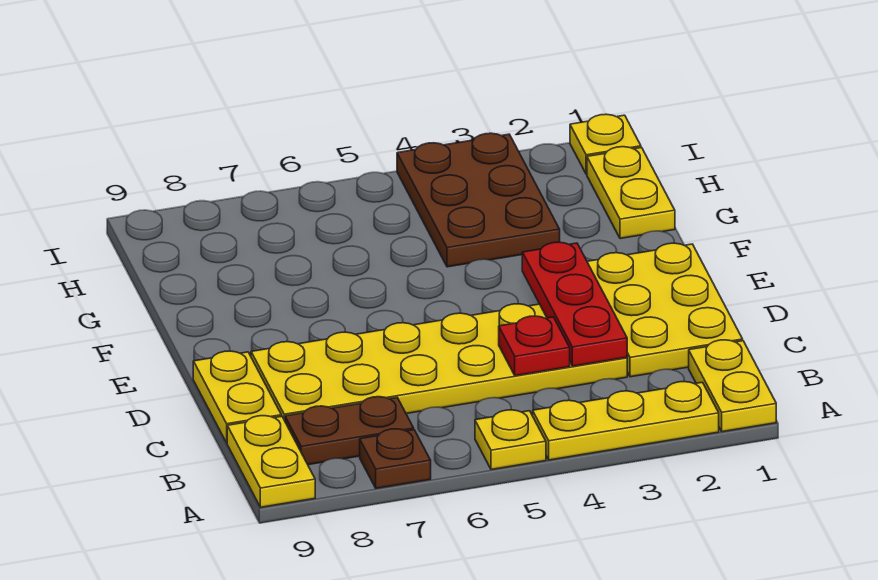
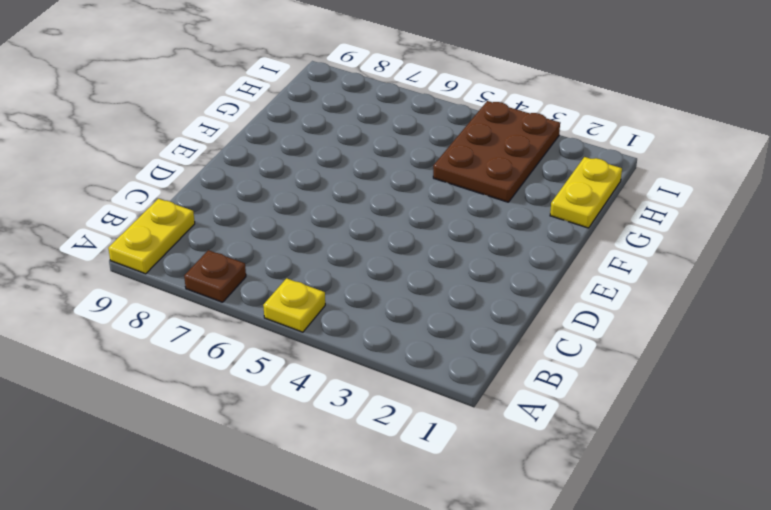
none -> yellow plate A1:B1 level 1
none -> yellow plate A2:A4 level 1
none -> brown plate B7:B8 level 1

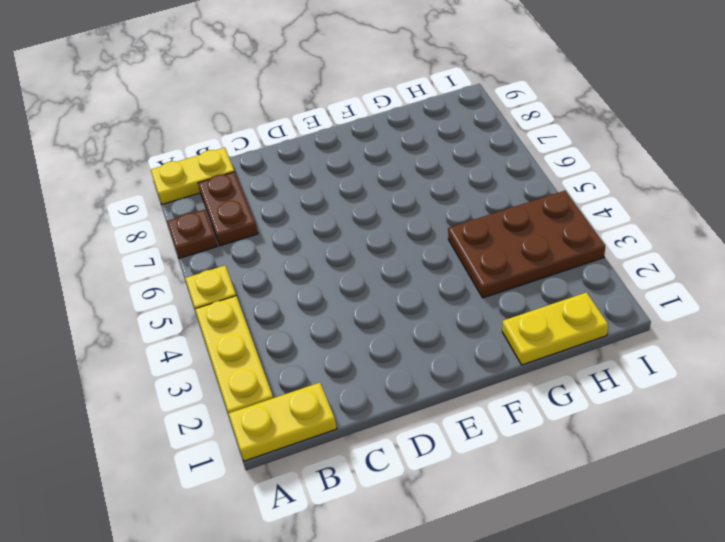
none -> yellow plate C1:E2 level 1
none -> yellow plate C3:D8 level 1
none -> yellow plate C9:D9 level 1

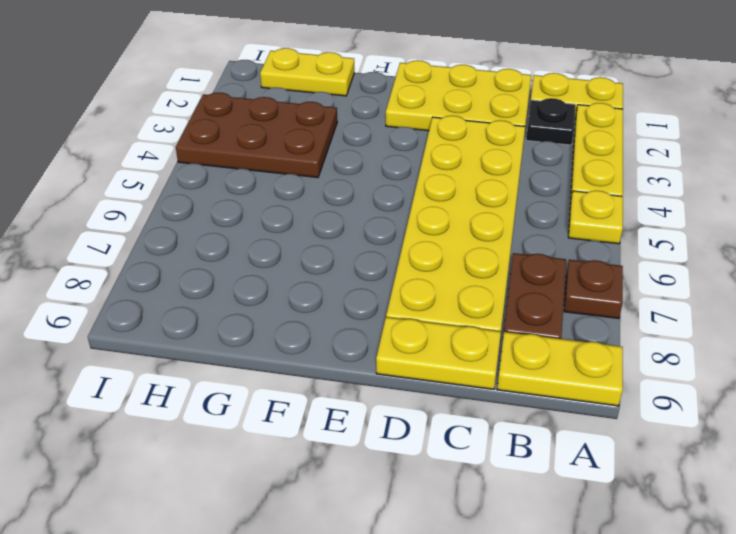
black plate B2 level 1 -> none
none -> yellow plate I1 level 1
none -> red plate C3:E3 level 2
none -> red plate C4 level 2

